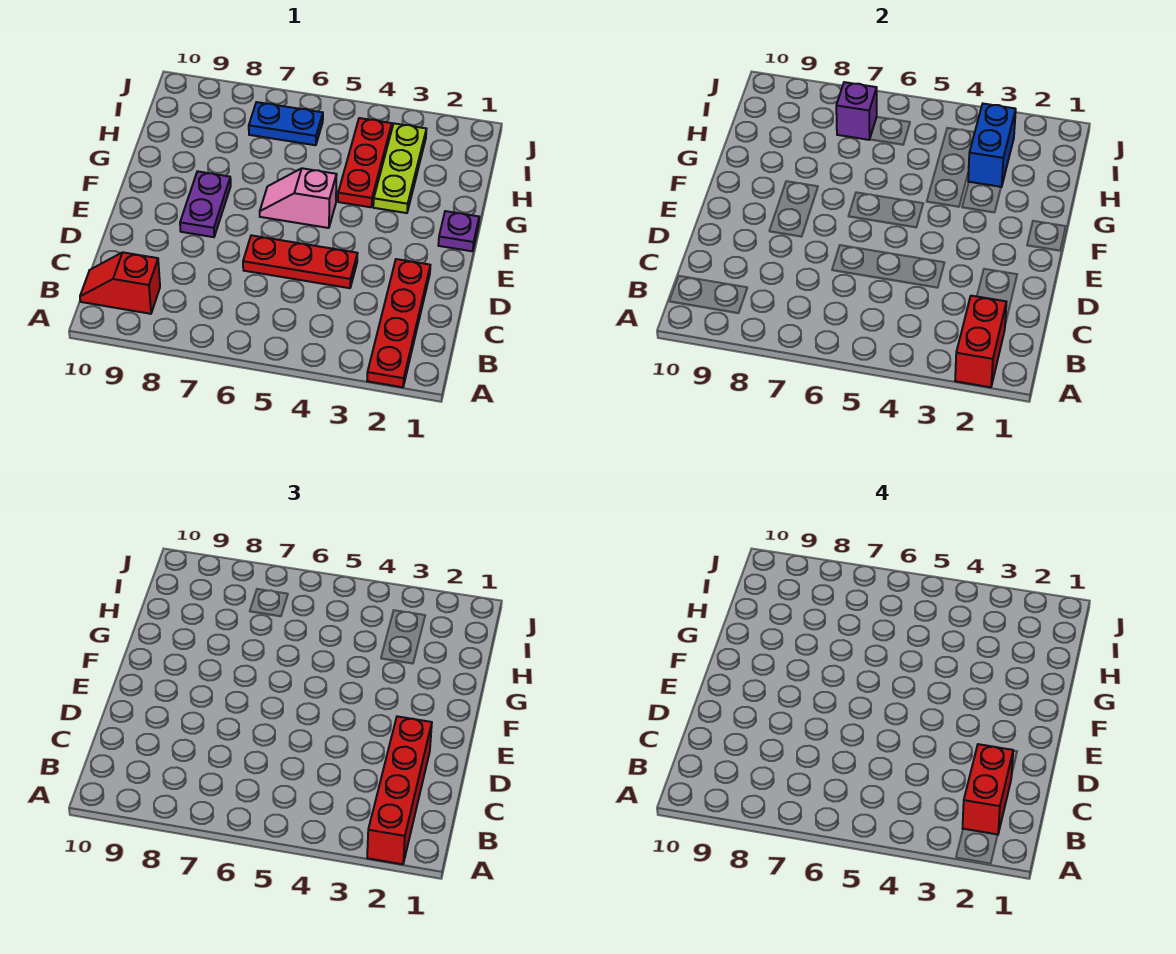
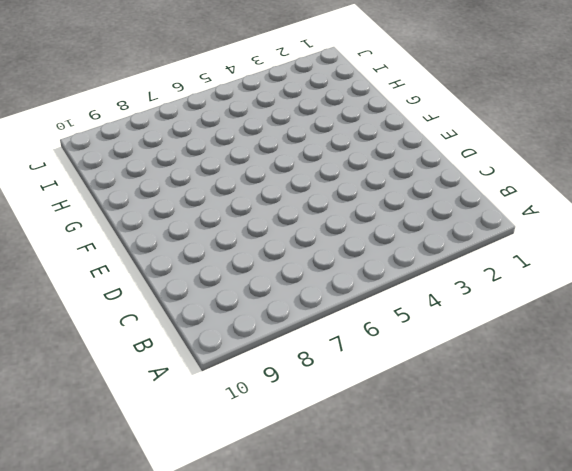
none -> red plate A2:D2 level 1
none -> red slope B9:B10 level 1 top 9
none -> red plate D4:D6 level 1

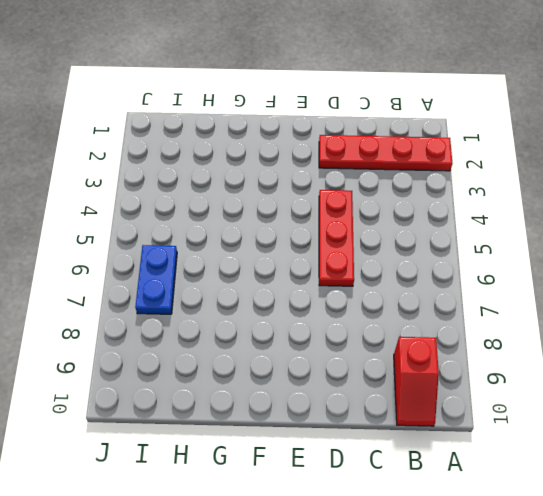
none -> purple plate E8:F8 level 1
none -> purple plate F1 level 1
none -> pink slope F5:F6 level 1 top 5

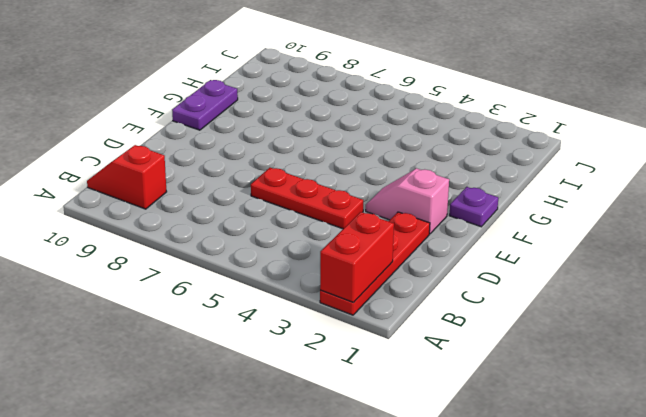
pink slope E2:E3 level 1 top 2 -> pink slope F5:F6 level 1 top 5
purple plate F10:G10 level 1 -> purple plate E8:F8 level 1
none -> lime plate G3:I3 level 1
none -> red plate G4:I4 level 1
none -> blue plate I6:I7 level 1

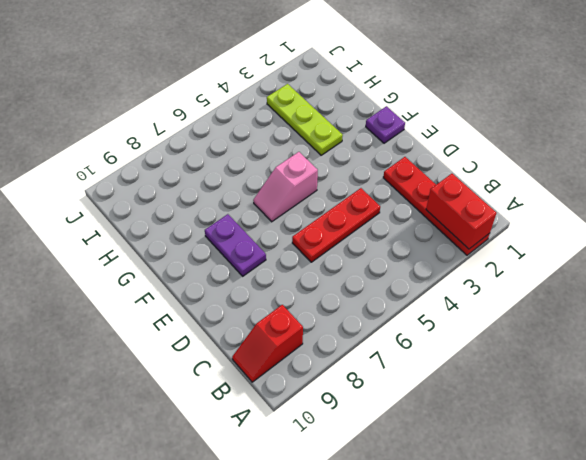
none -> red plate G4:I4 level 1
none -> blue plate I6:I7 level 1
none -> blue brick H3:I3 level 2

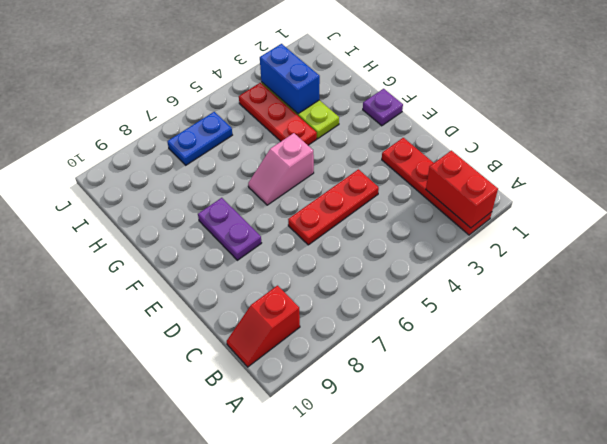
none -> purple brick I7 level 2
none -> red brick A2:D2 level 3
none -> red brick B2:C2 level 4

